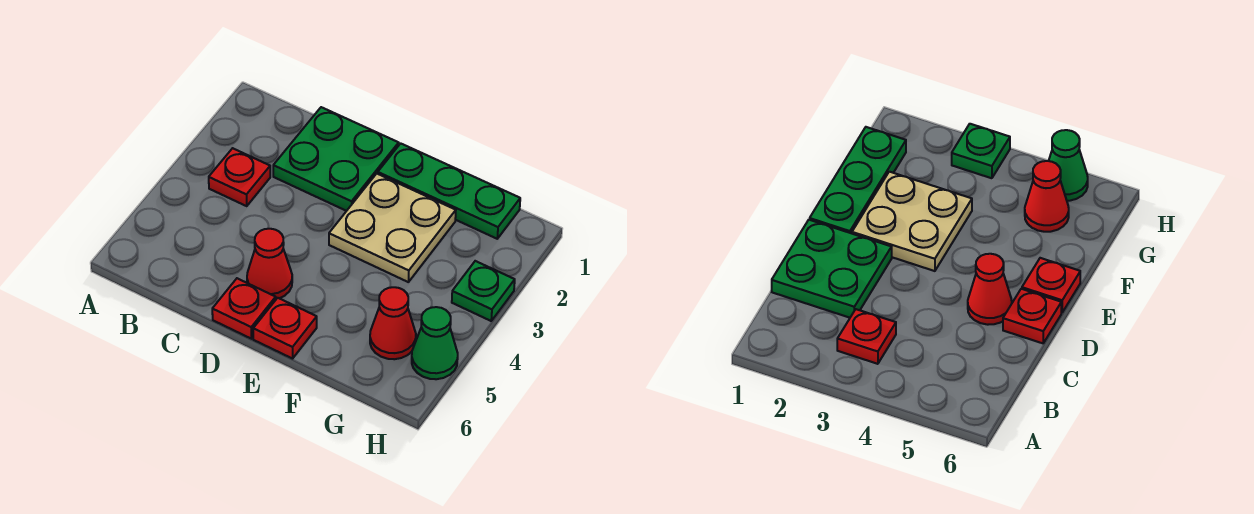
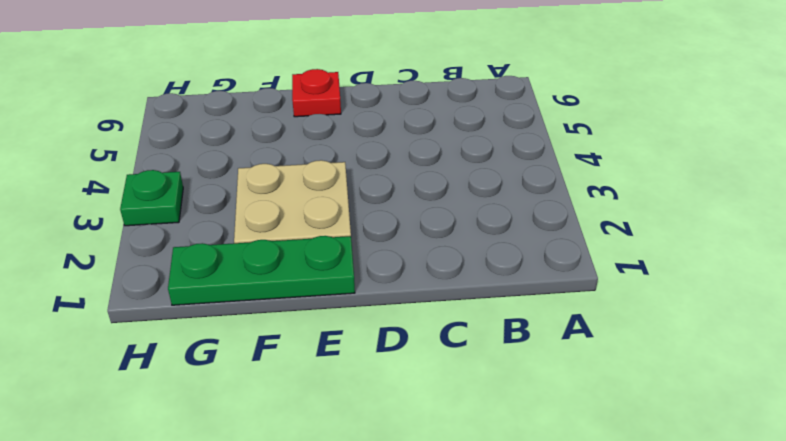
none -> red plate B3 level 1
none -> green plate C1:D2 level 1

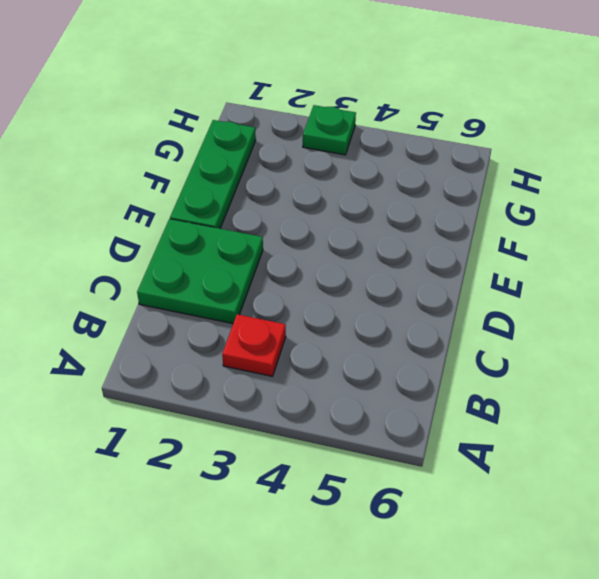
none -> red cone D5 level 1
none -> red plate D6 level 1

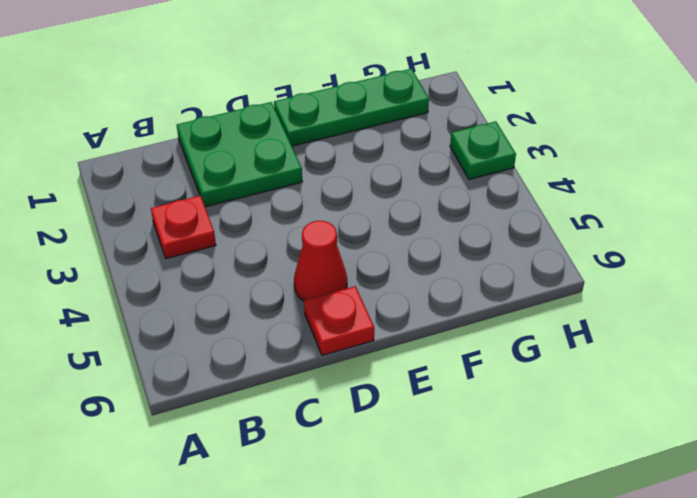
none -> tan plate E2:F3 level 1
none -> red plate E6 level 1

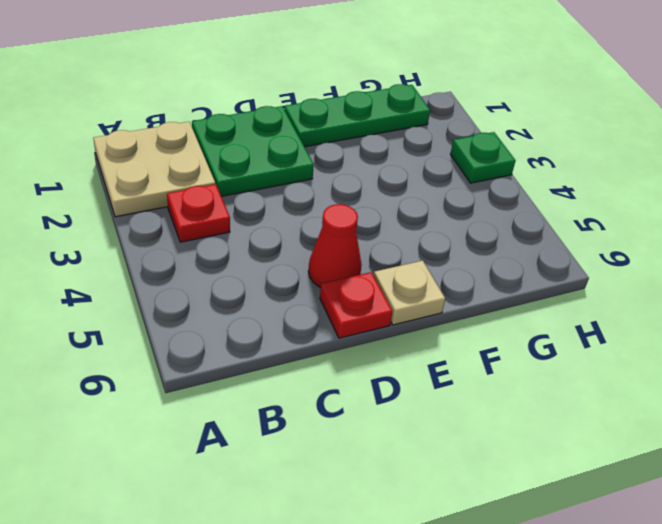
tan plate A1:B2 level 1 -> tan plate E2:F3 level 1
tan plate E6 level 1 -> red plate E6 level 1
none -> red cone G5 level 1
none -> green cone H5 level 1

